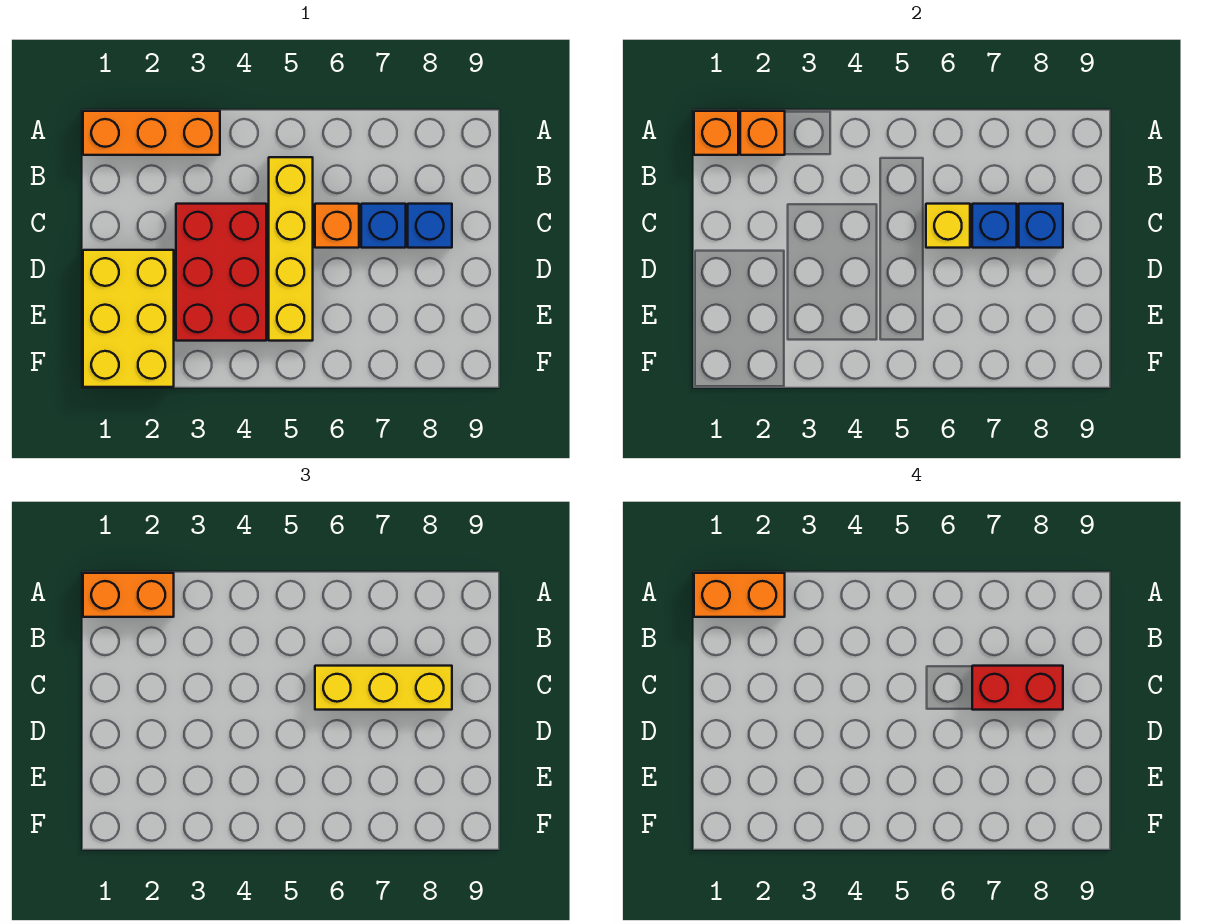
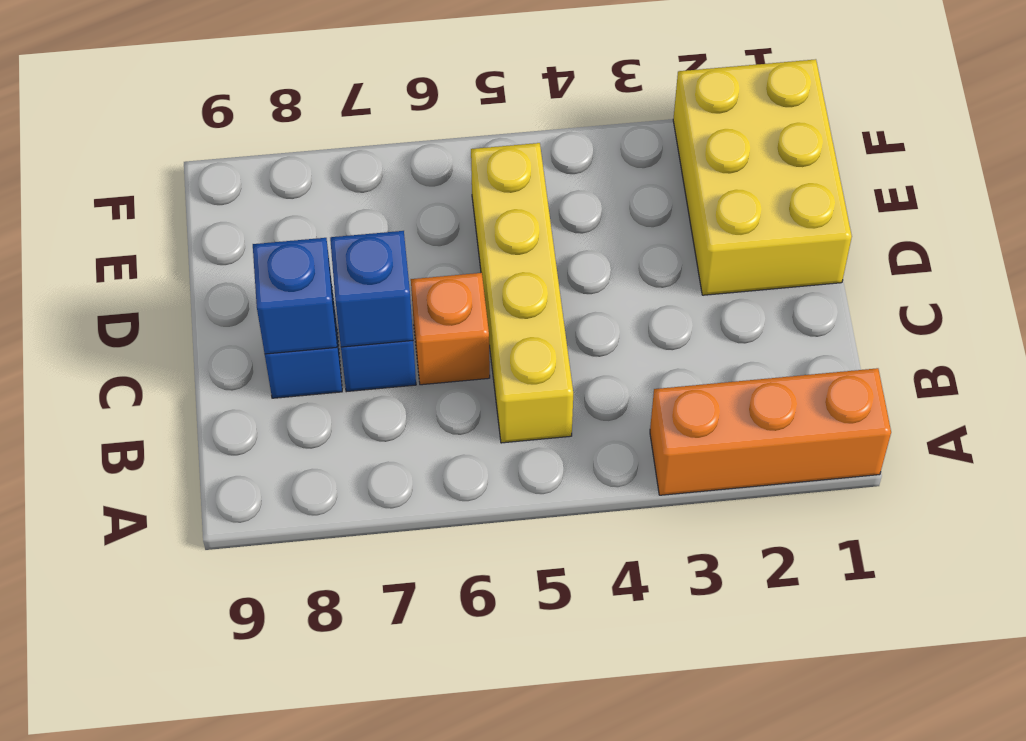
none -> red brick C3:E4 level 1
none -> orange brick A1 level 2
none -> orange brick A2 level 2

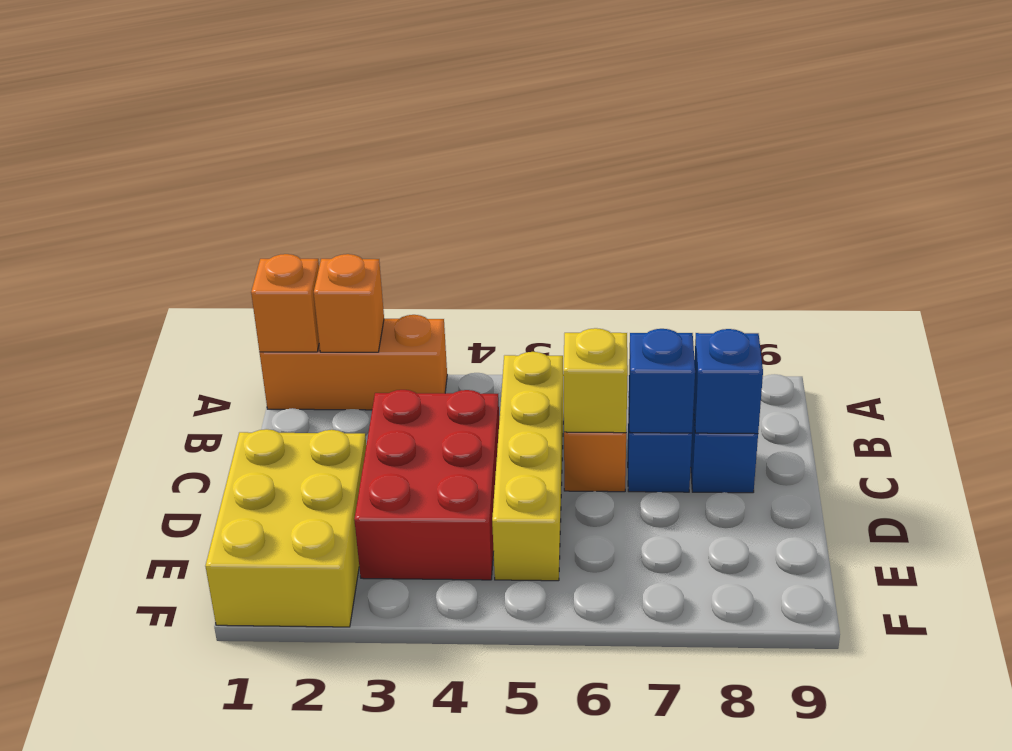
none -> orange brick A1:A2 level 3
none -> yellow brick C6:C8 level 3
none -> orange brick A1:A2 level 4

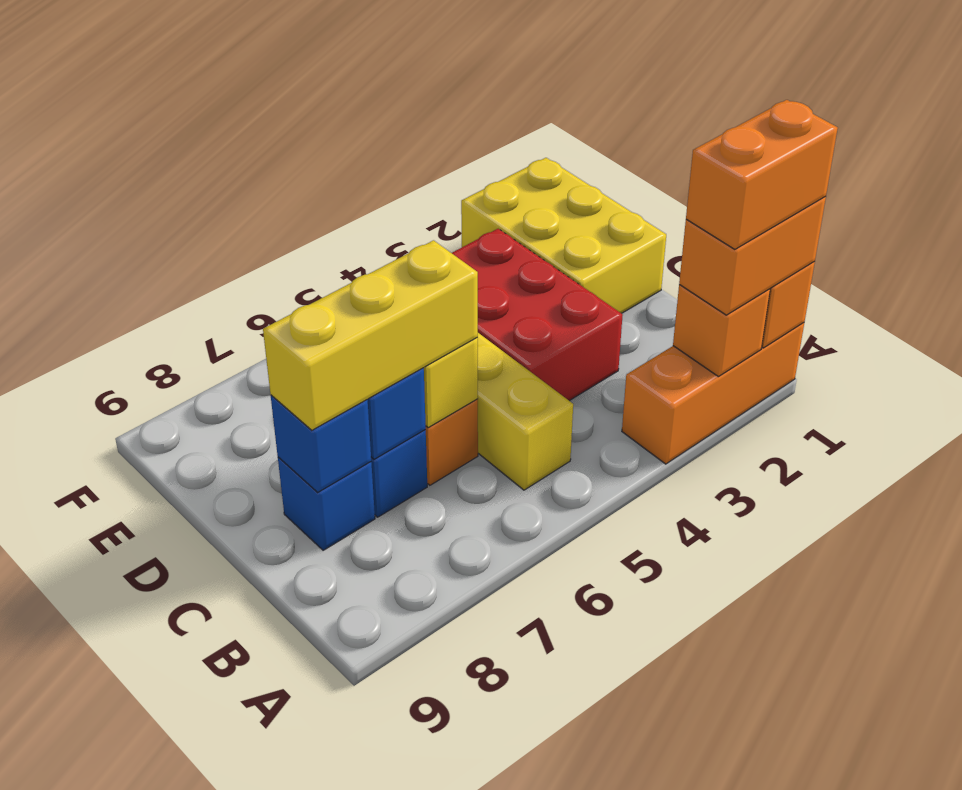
none -> red brick C7:C8 level 4

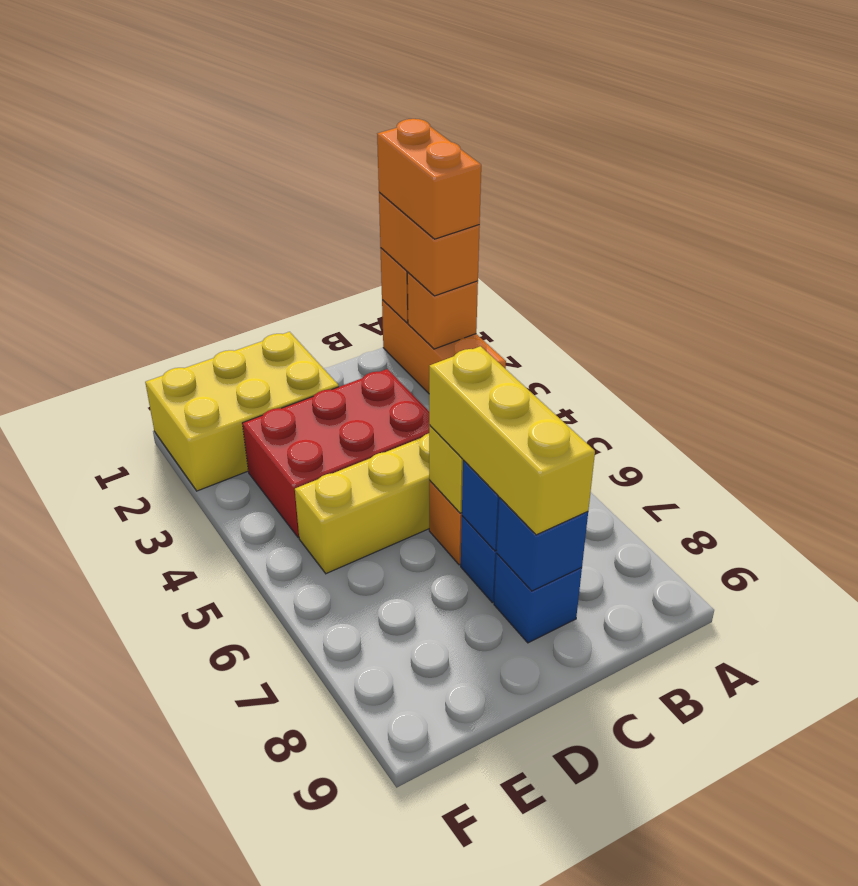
none -> red brick C7:C8 level 4

